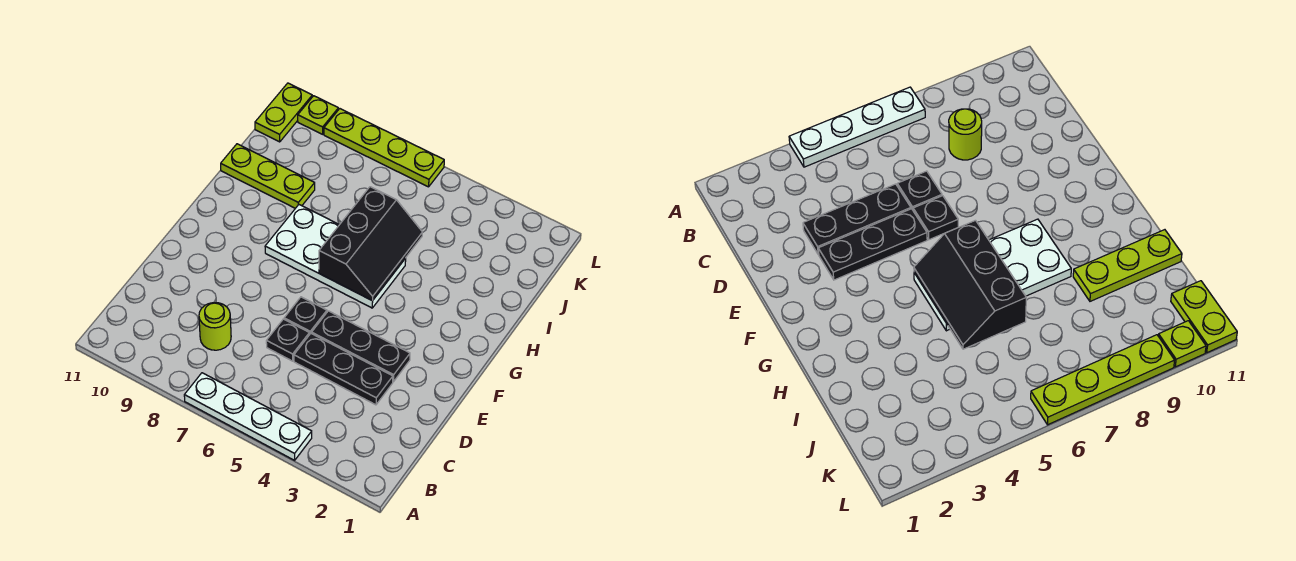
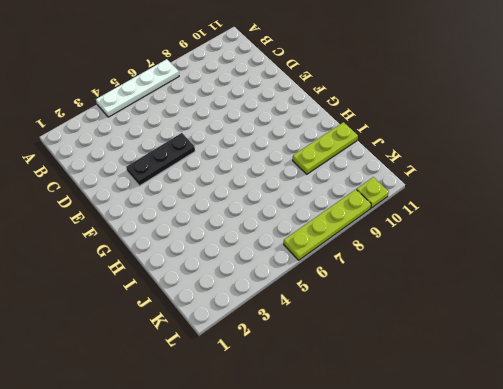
none -> lime round brick C8 level 1
none -> black plate D3:D5 level 1
none -> black plate D6 level 1

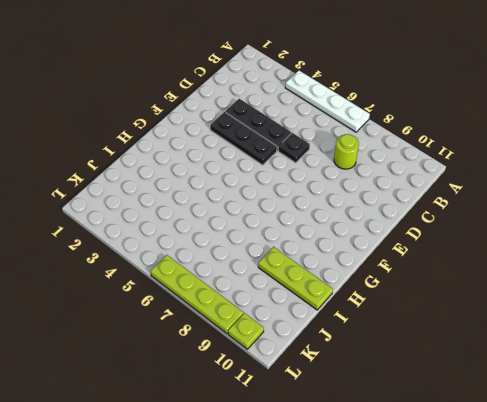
none -> black plate E6 level 1
none -> white plate G5:H8 level 1
none -> lime plate K11:L11 level 1

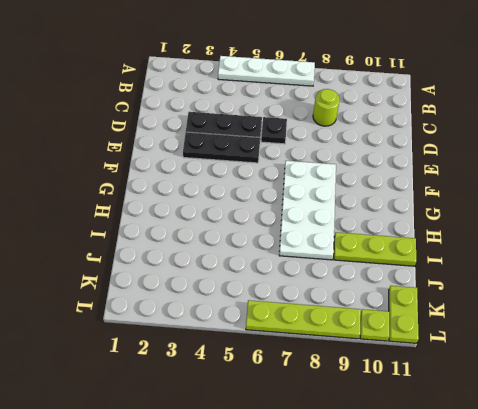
white plate F7:I8 level 1 -> white plate G5:H8 level 1
none -> black plate E6 level 1
none -> black slope G5:I6 level 2 top 6

